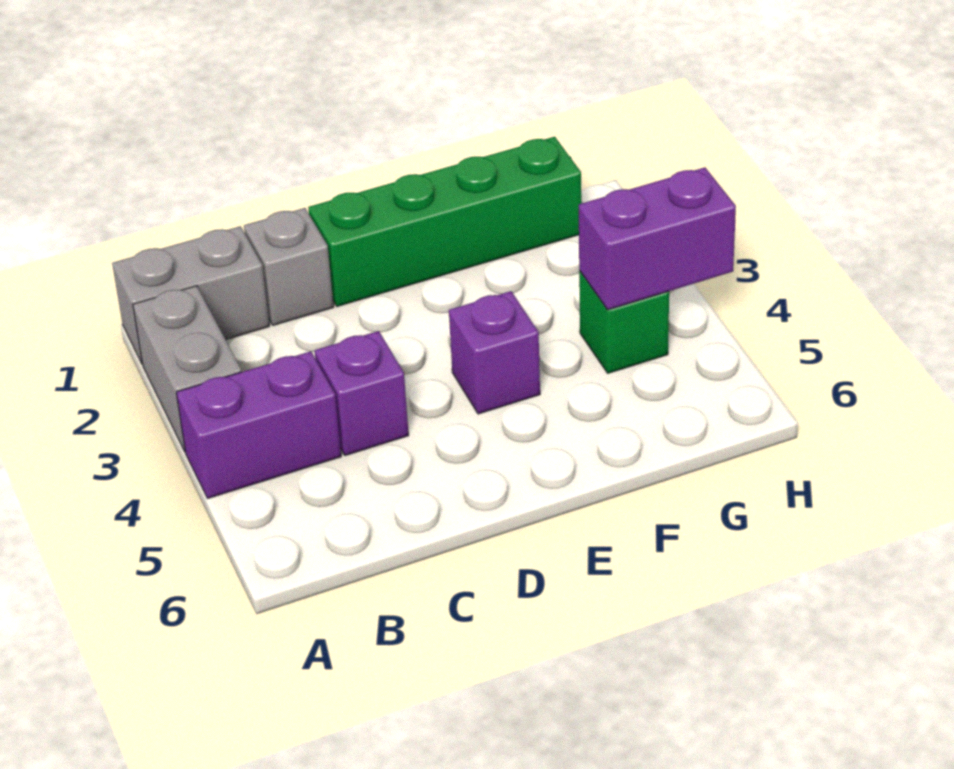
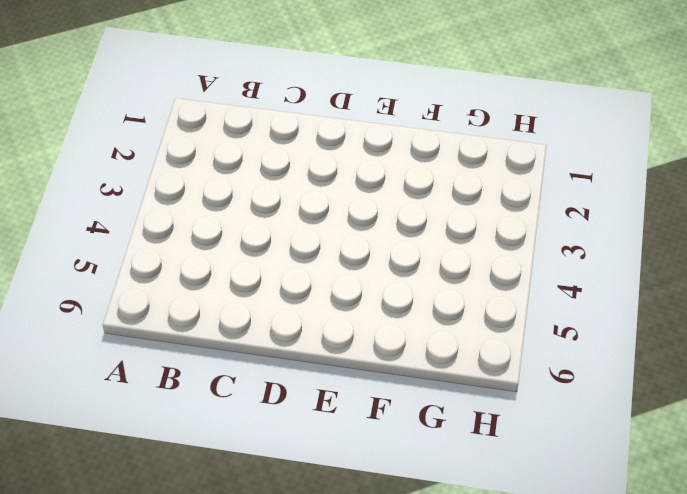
none -> grey brick A1:B1 level 1
none -> grey brick A2:A3 level 1

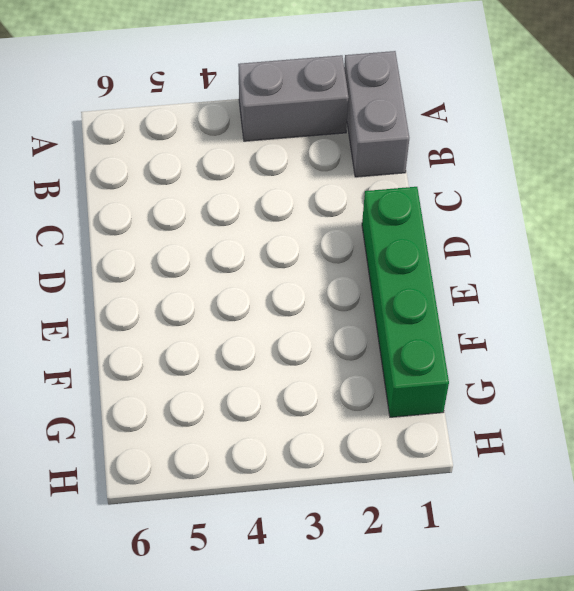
none -> purple brick A4:B4 level 1
none -> grey brick C1 level 1

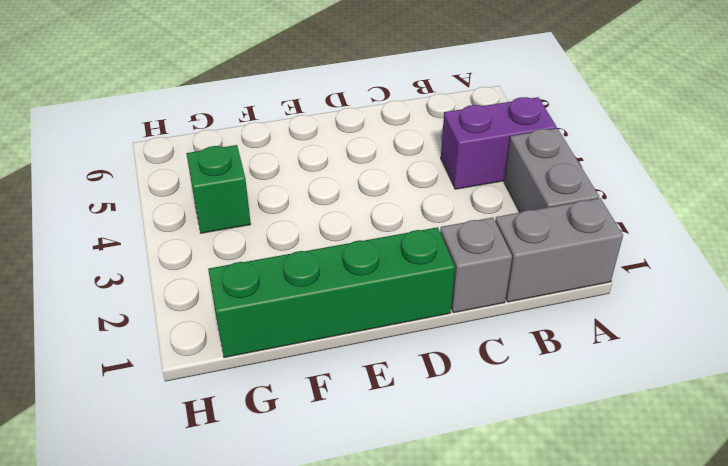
none -> purple brick C4 level 1
none -> purple brick E4 level 1

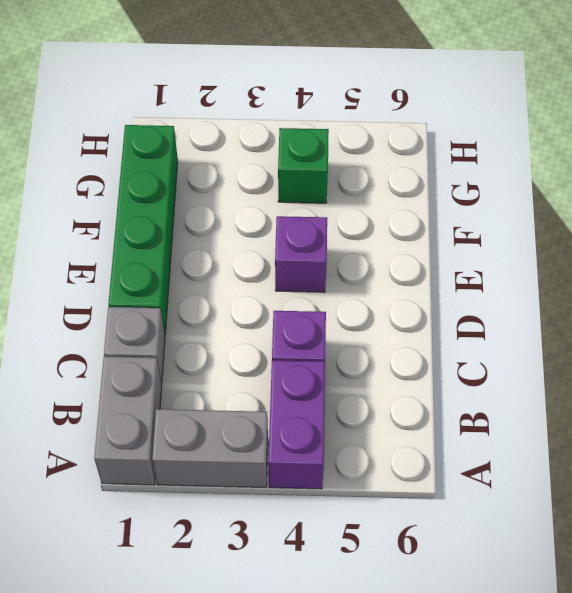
none -> purple brick G4:H4 level 2

